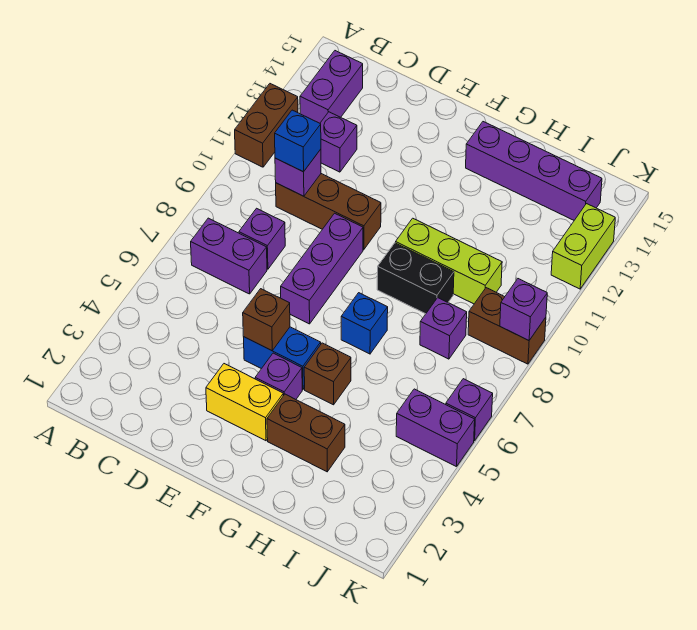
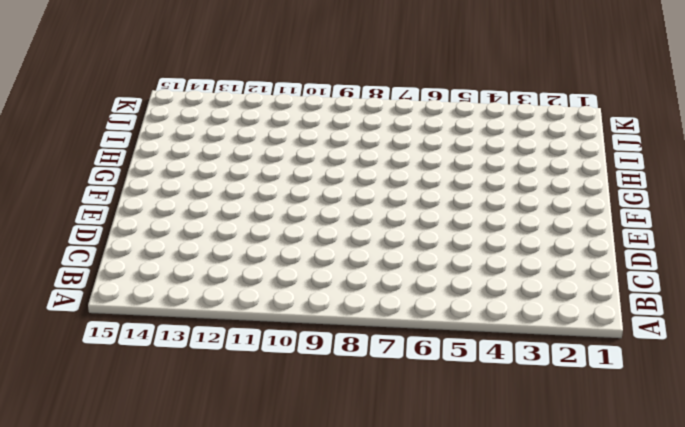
none -> brown brick A11:A12 level 1
none -> purple brick B7:C7 level 1
none -> purple brick B13:B14 level 1

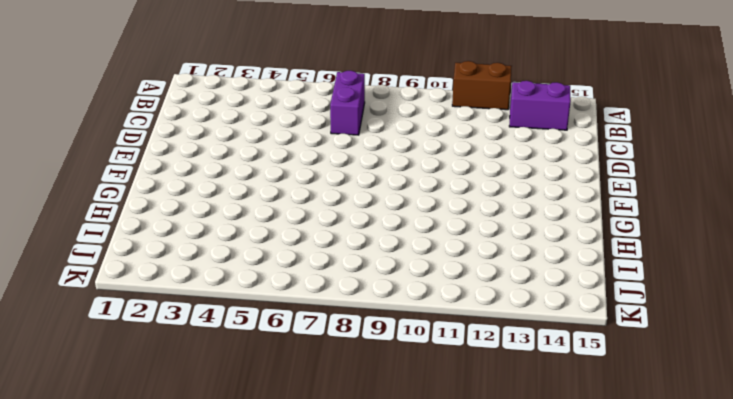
none -> purple brick C8 level 1
none -> brown brick C10:E10 level 1
none -> purple brick C12 level 1

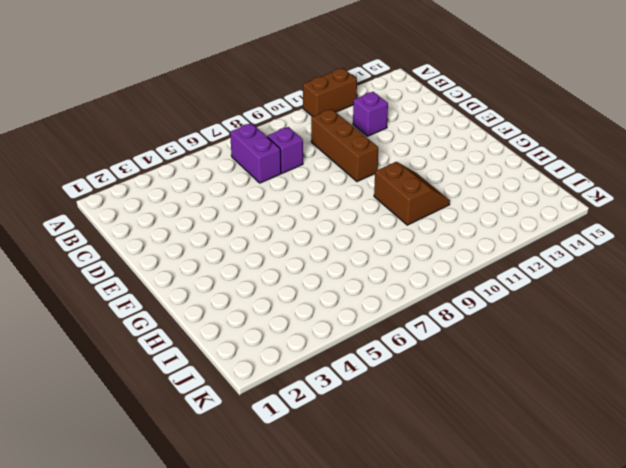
brown slope G10:H11 level 1 top 10 -> lime brick G10:I10 level 1
none -> purple brick B13:B14 level 1
none -> yellow brick E3:F3 level 1
none -> blue brick E5:F5 level 1

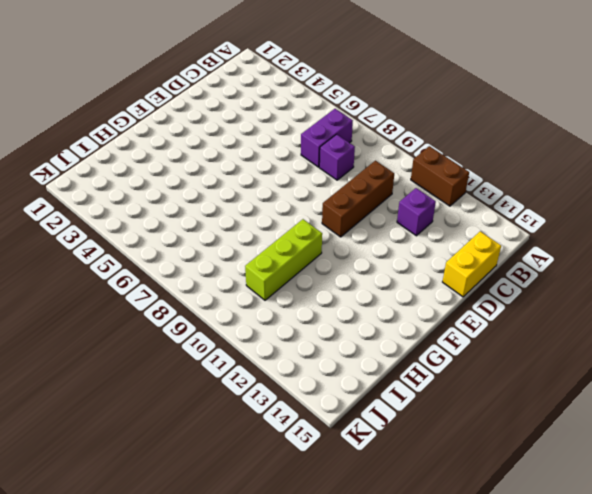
yellow brick C15:D15 level 1 -> yellow brick E3:F3 level 1
none -> purple brick B13:B14 level 1
none -> blue brick E5:F5 level 1
none -> purple brick E7:E9 level 1

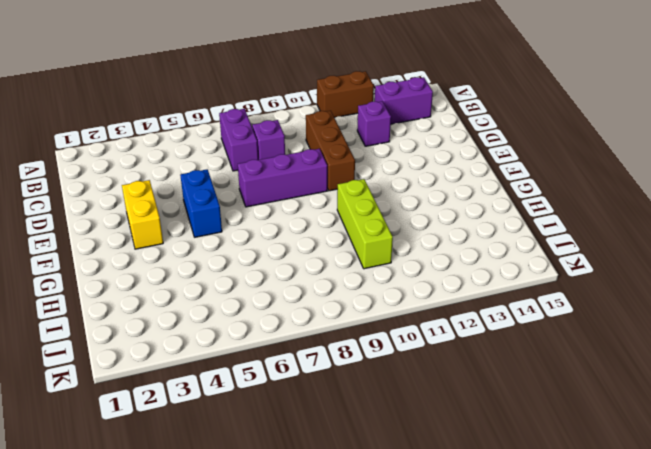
none -> purple brick F4 level 1
none -> brown brick G3:H3 level 1
none -> brown brick G5 level 1

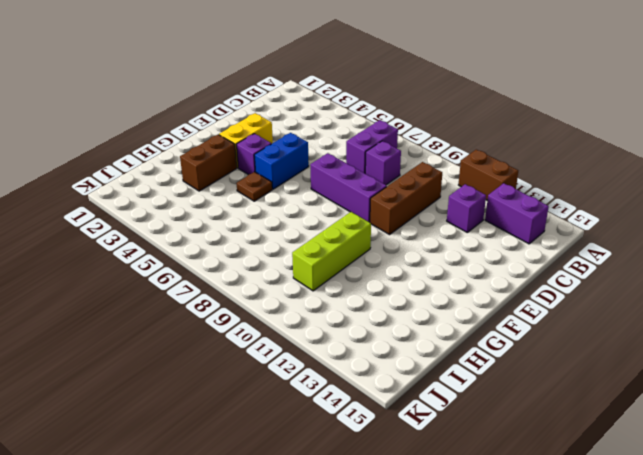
brown plate G5 level 1 -> brown brick G5 level 1
none -> blue brick G7 level 1
none -> black brick G9:H9 level 1
none -> purple brick G14:J14 level 1

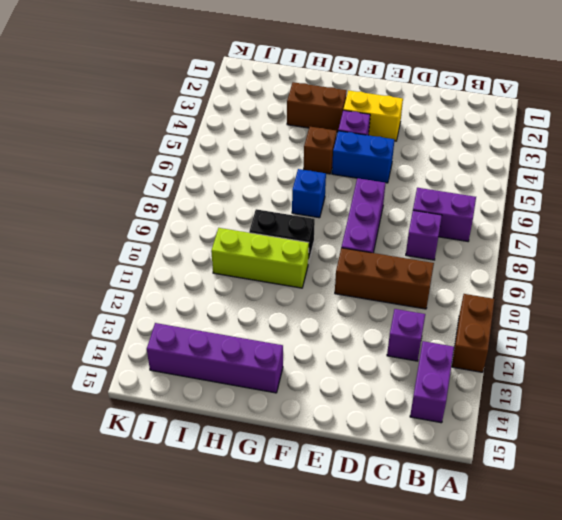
none -> purple brick I8 level 1
none -> purple brick J5:K5 level 1
none -> brown brick J9:K9 level 1

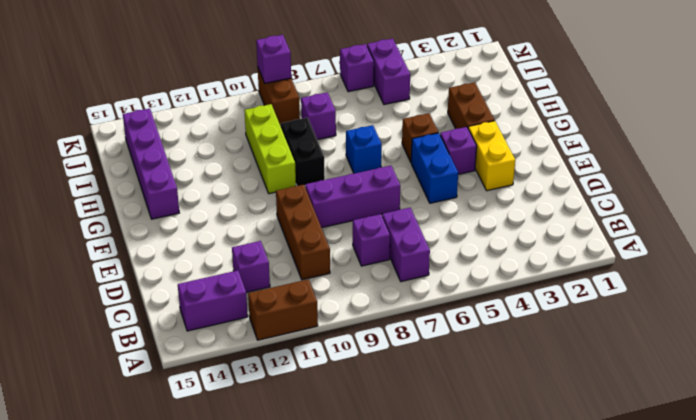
none -> lime brick K12:K13 level 1
none -> purple brick C10 level 2
none -> brown brick E5 level 2

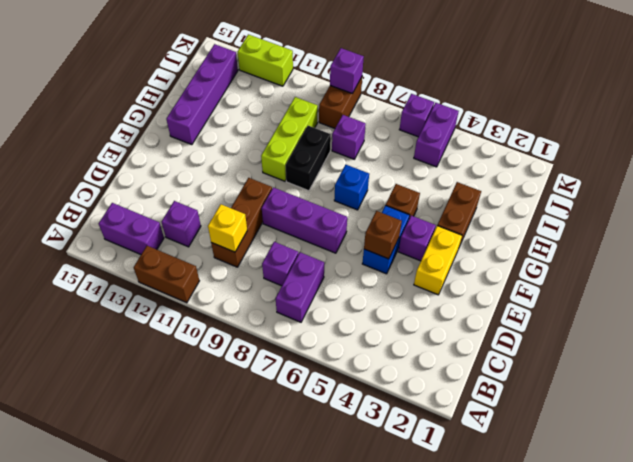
yellow brick C10 level 2 -> purple brick C10 level 2
none -> blue brick C10 level 3

